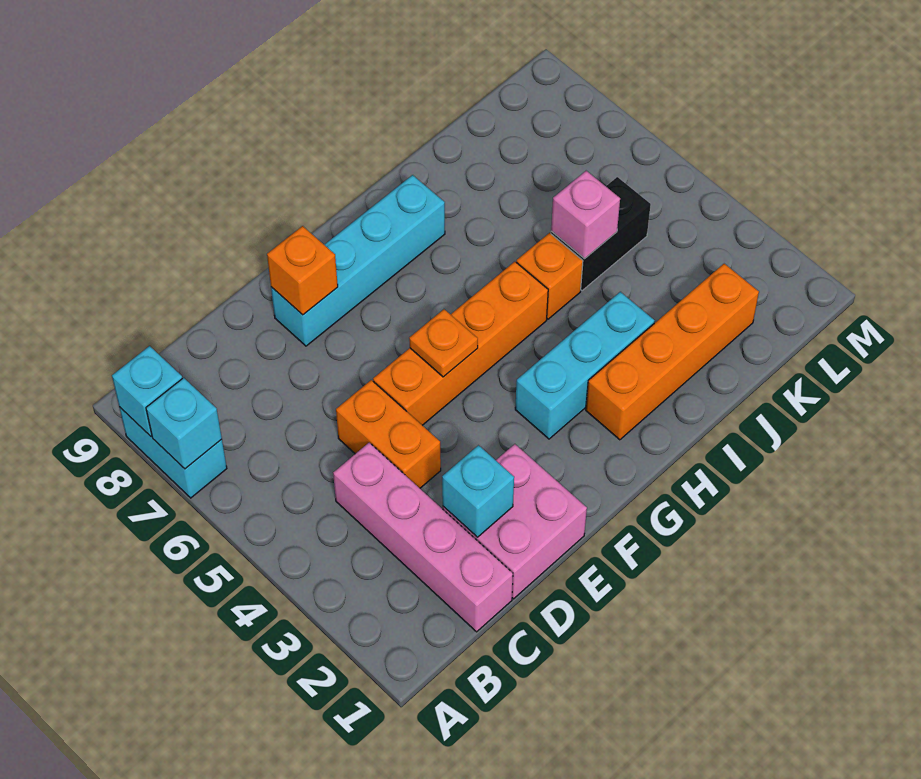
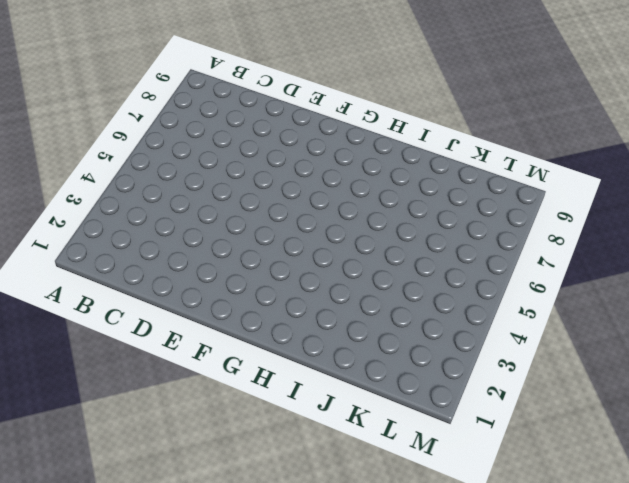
none -> cyan brick A7:A8 level 1
none -> pink brick C1:C4 level 1
none -> pink brick D1:E2 level 1

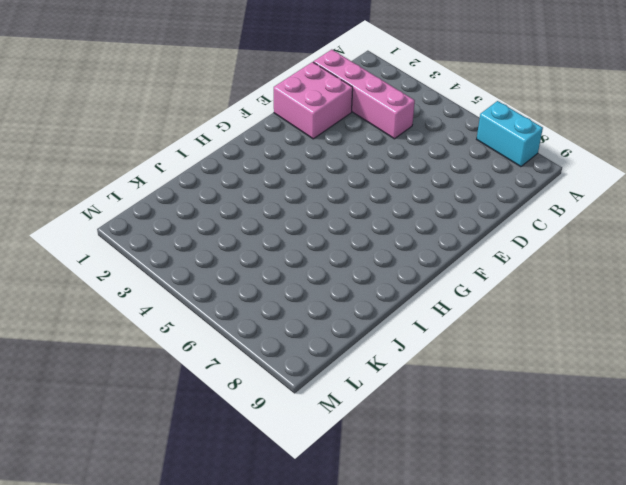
none -> orange brick D4:D5 level 1
none -> orange brick E5:H5 level 1
none -> cyan brick E8:H8 level 1

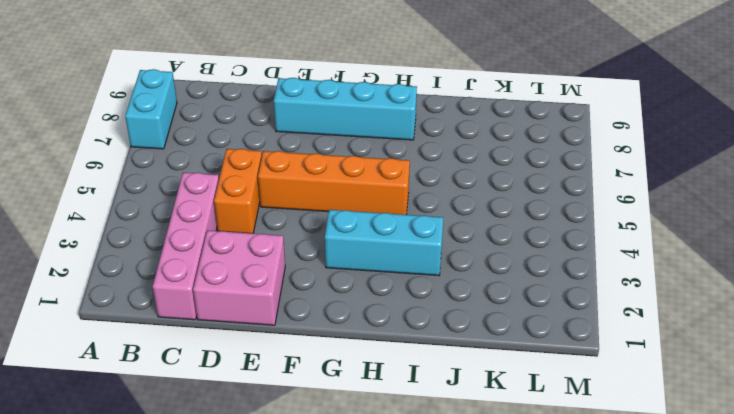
none -> orange brick H2:K2 level 1
none -> orange brick I5 level 1
none -> black brick J5:K5 level 1

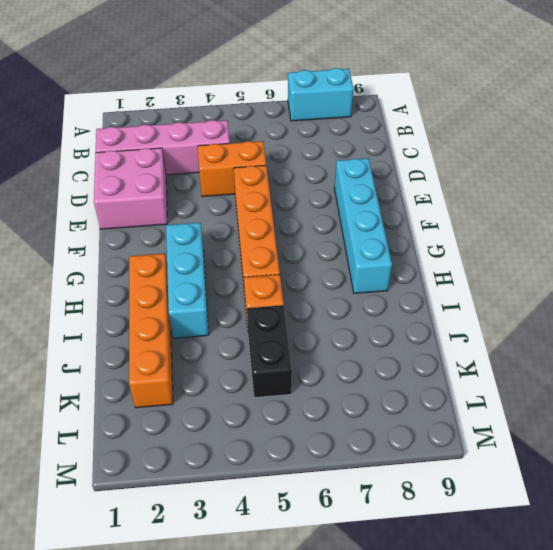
none -> cyan brick A7 level 2
none -> cyan brick A8 level 2
none -> cyan brick D2 level 2

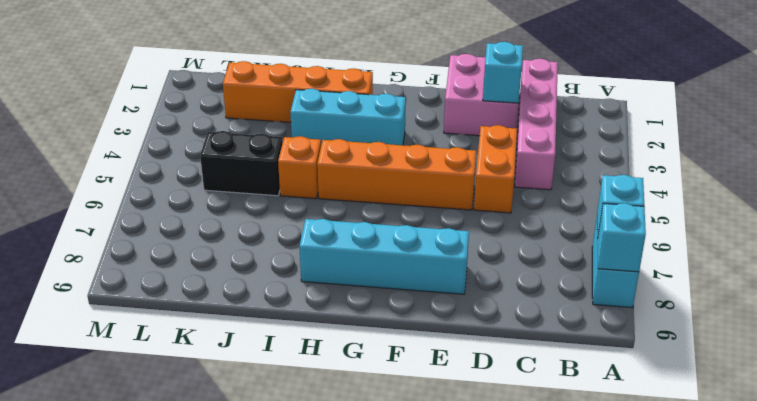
none -> orange brick E8 level 2
none -> orange plate F5 level 2
none -> pink brick J5 level 2

